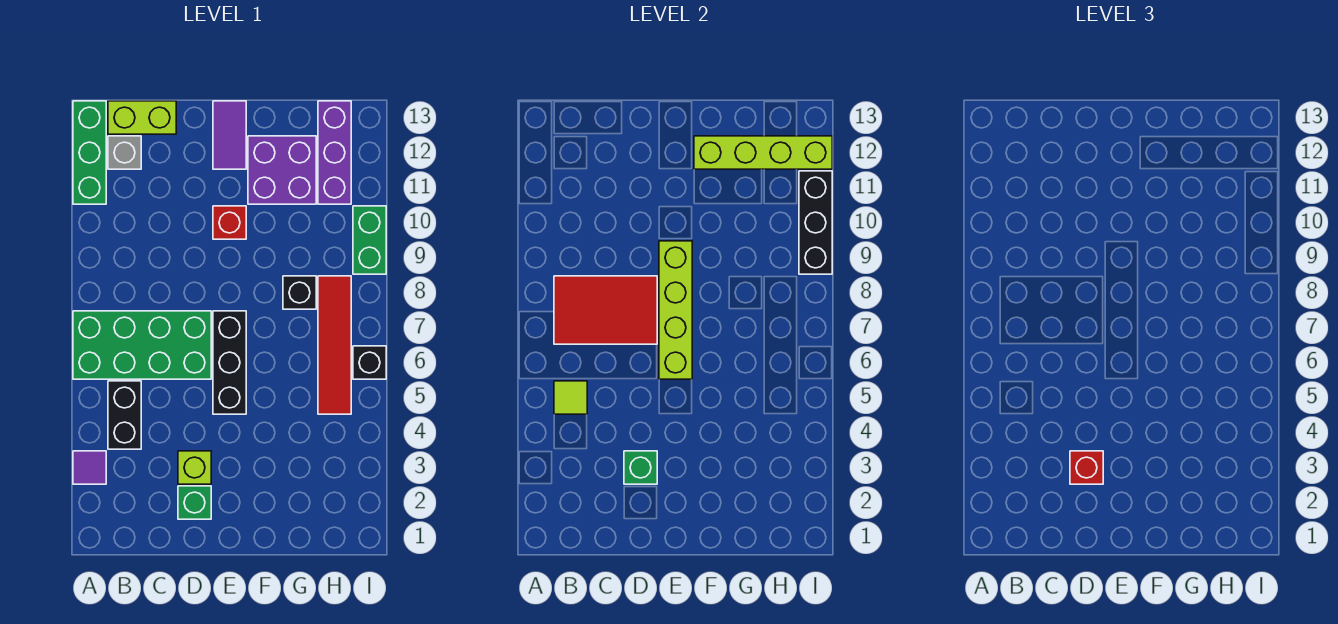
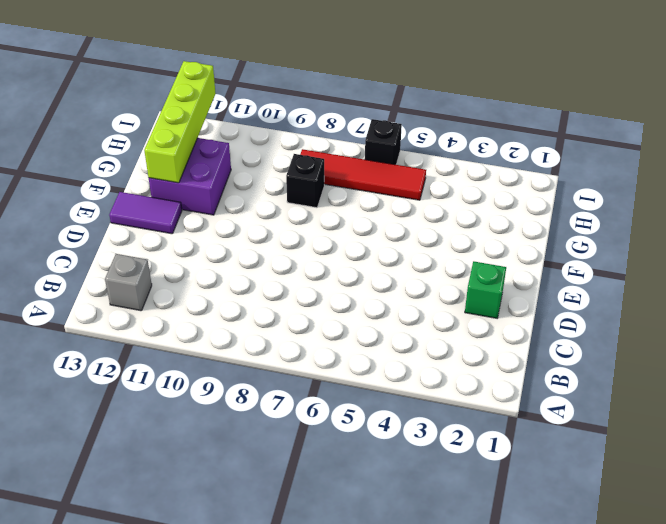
none -> purple tile A3 level 1
none -> green brick A6:D7 level 1
none -> green brick A11:A13 level 1

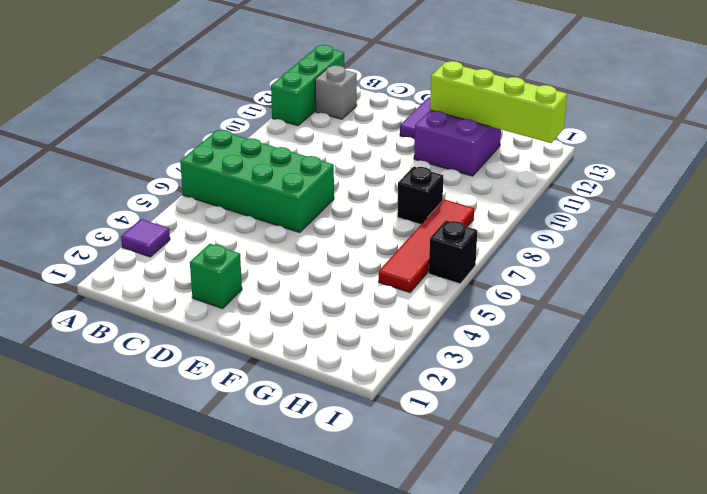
none -> black brick B4:B5 level 1
none -> lime brick B13:C13 level 1
none -> lime brick D3 level 1

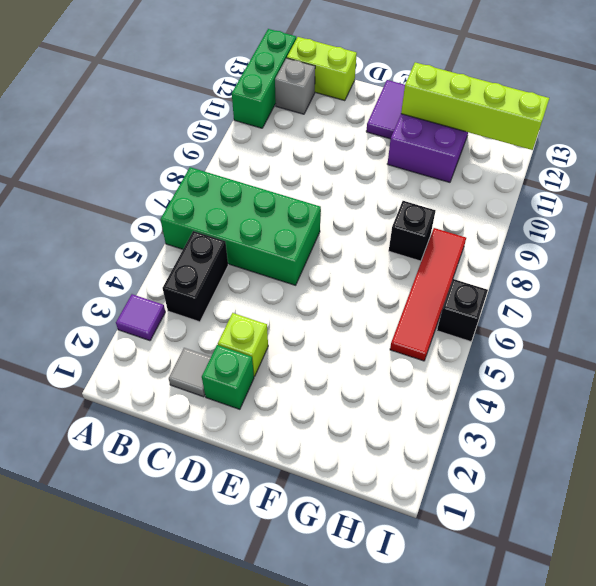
grey tile C2 level 1 -> none
none -> black brick E5:E7 level 1
none -> red brick E10 level 1
none -> purple brick H11:H13 level 1

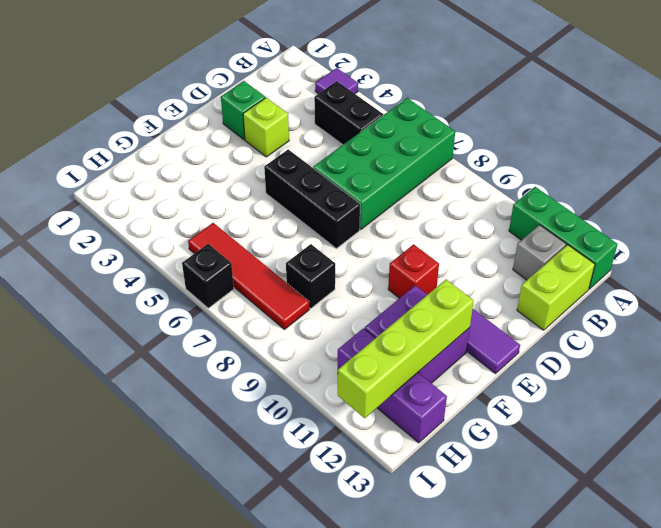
none -> green brick I9:I10 level 1
none -> lime tile B5 level 2
none -> red tile B7:D8 level 2

